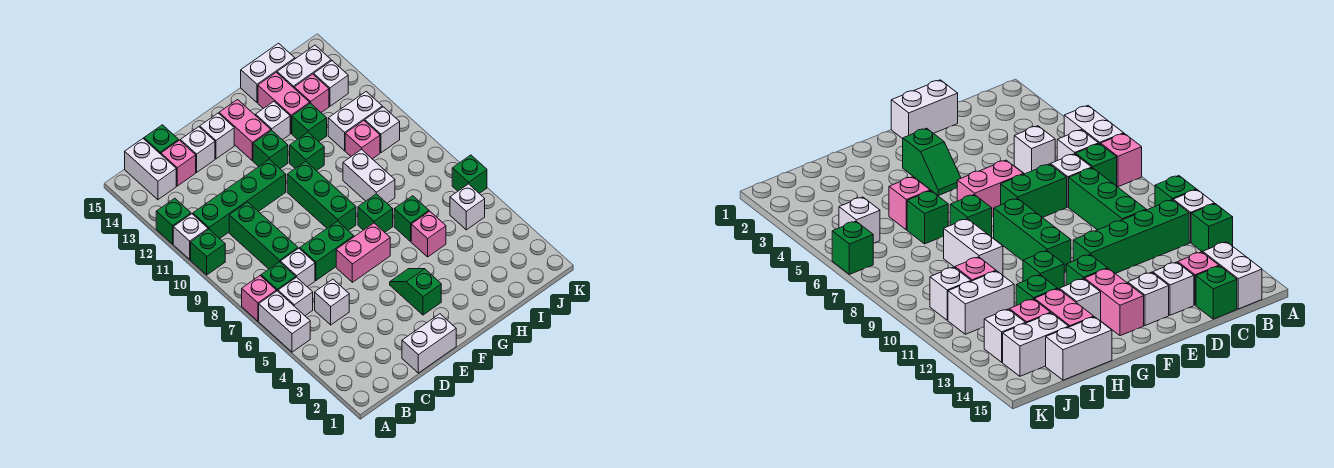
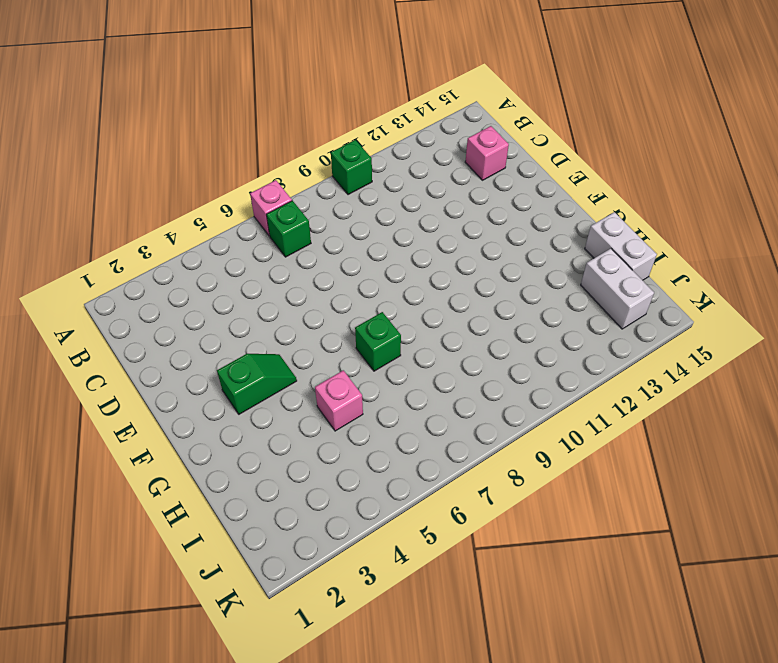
none -> white brick A5:A6 level 1
none -> white brick A11 level 1
none -> green brick A12 level 1
none -> white brick B6 level 1

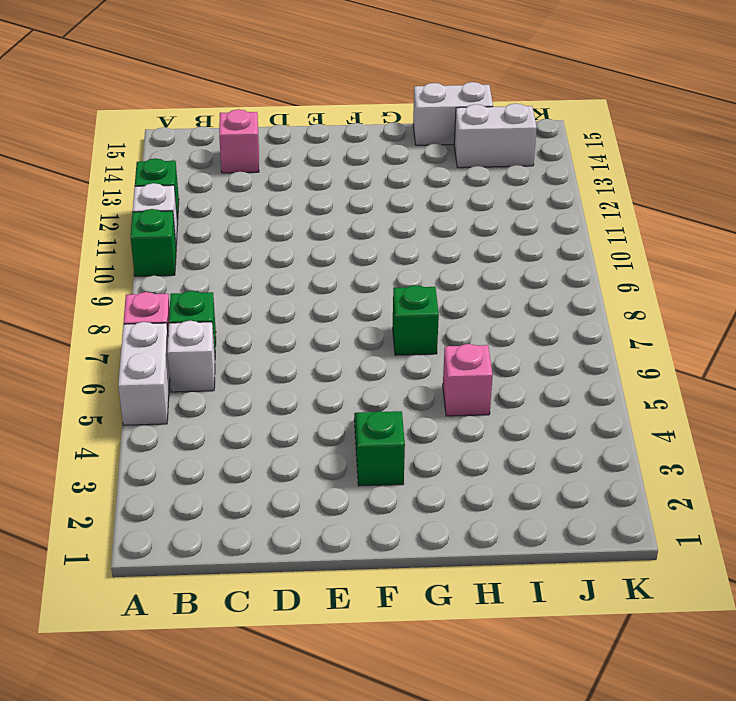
none -> green brick B11:E11 level 1
none -> white brick B14:B15 level 1
none -> white brick C5 level 1
none -> white brick C7 level 1

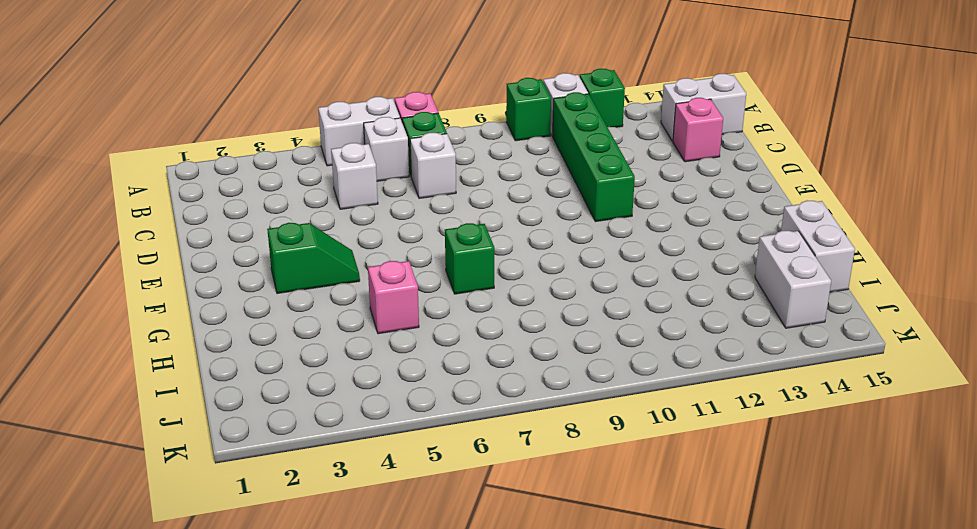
none -> green brick C8:C10 level 1
none -> green brick C15 level 1
none -> white brick D1:E1 level 1
none -> green brick D7:E7 level 1

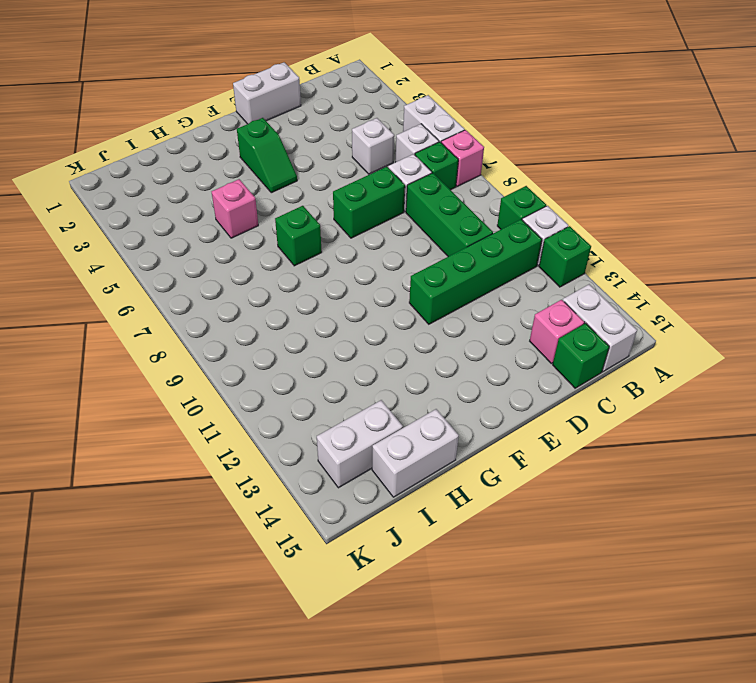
none -> white brick D14 level 1
none -> pink brick E6:F6 level 1
none -> white brick E14 level 1
none -> green brick F8:F10 level 1

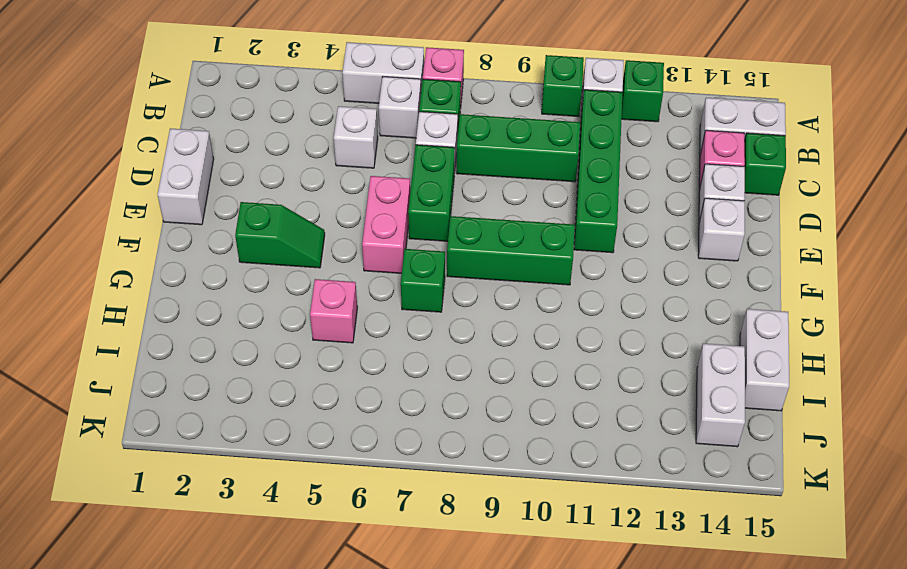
none -> green brick F12 level 1
none -> pink brick F13:F14 level 1
none -> green brick G11 level 1
none -> white brick G13 level 1

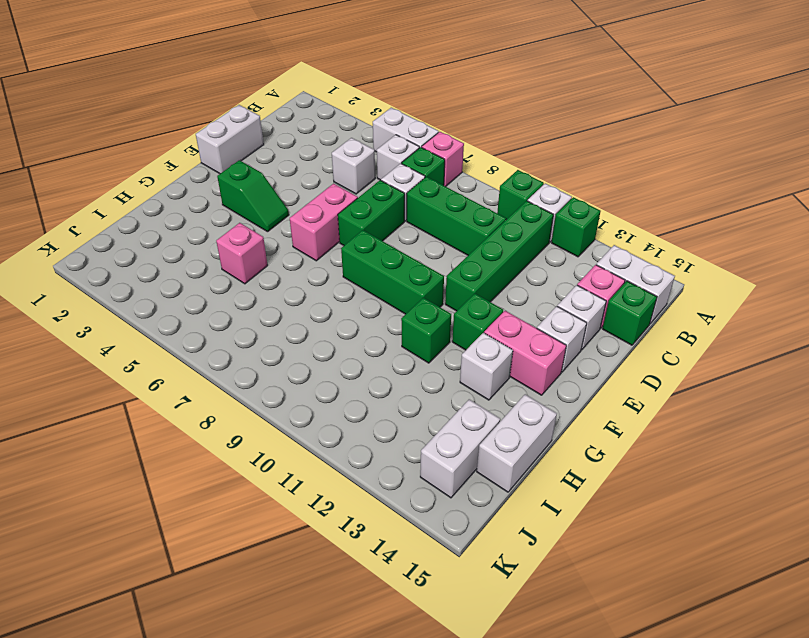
none -> green brick G7 level 1
none -> green brick H6 level 1
none -> white brick H8:H9 level 1
none -> green brick H12 level 1

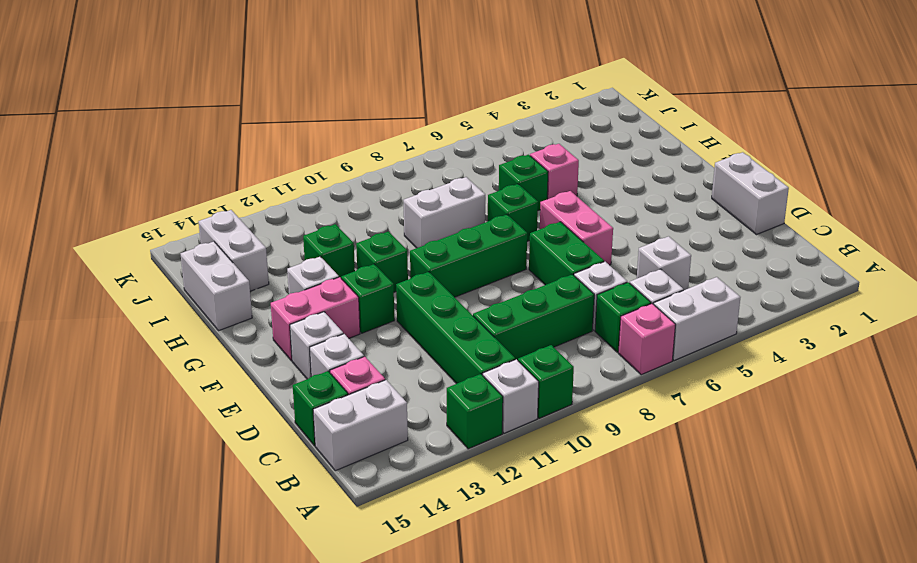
none -> green slope F3:F4 level 1 top 3
none -> pink brick H13:H14 level 1
none -> pink brick I10 level 1
none -> white brick I11:J11 level 1

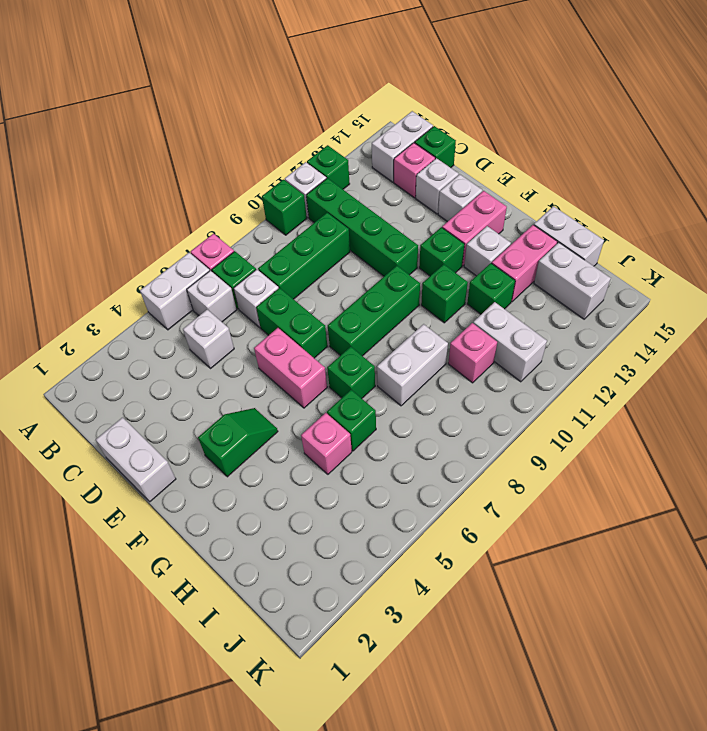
none -> pink brick I13 level 1
none -> white brick J5 level 1
none -> white brick J10 level 1
none -> white brick J13 level 1

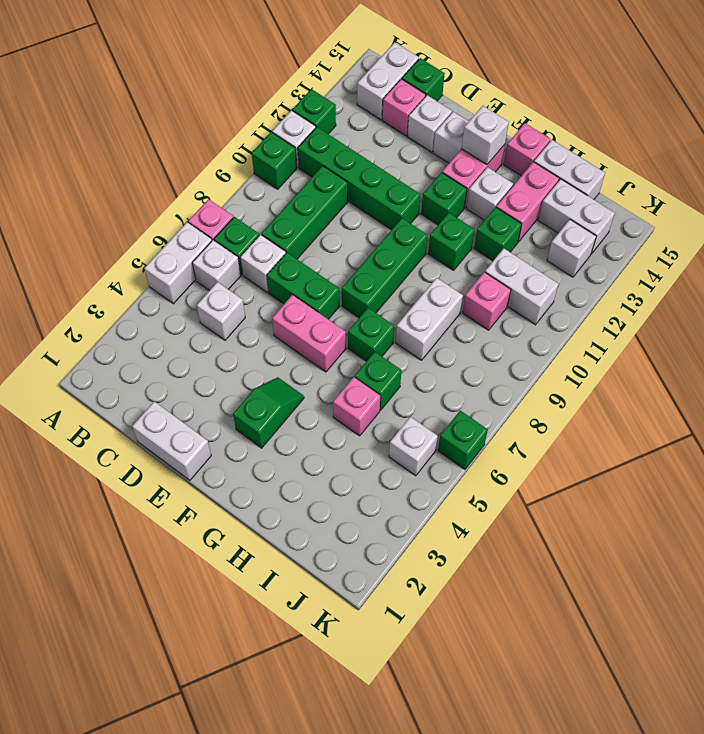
white brick F14 level 2 -> white brick J10 level 1
pink brick G15 level 1 -> pink brick I13 level 1

